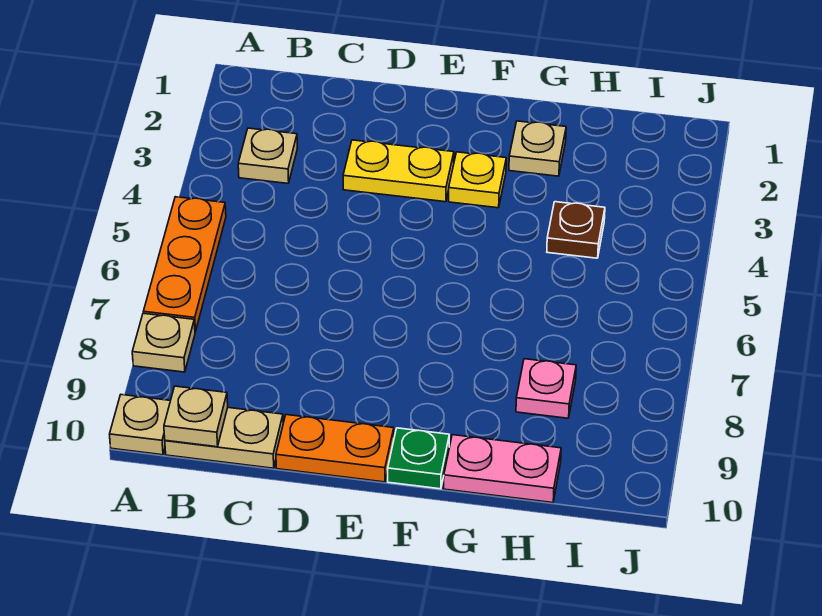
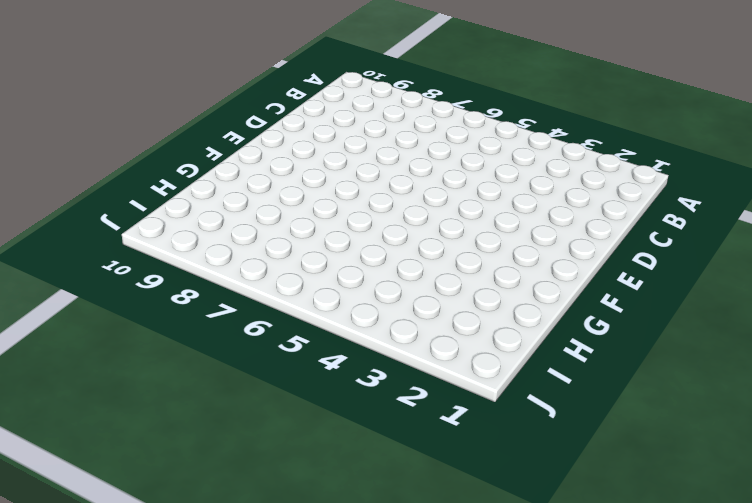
none -> orange plate A5:A7 level 1
none -> tan plate A8 level 1
none -> tan plate A10 level 1

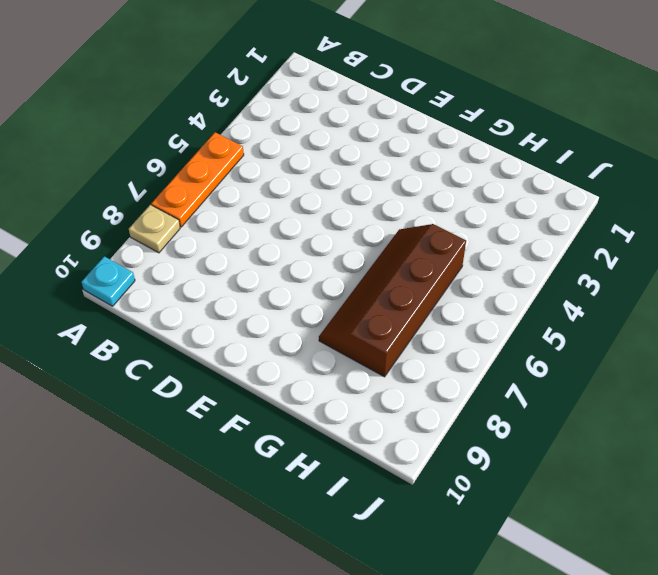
cyan plate A10 level 1 -> tan plate A10 level 1
brown slope G5:H8 level 1 top H -> pink plate H8 level 1
none -> tan plate B3 level 1
none -> tan plate B10:C10 level 1
none -> yellow plate D3:E3 level 1

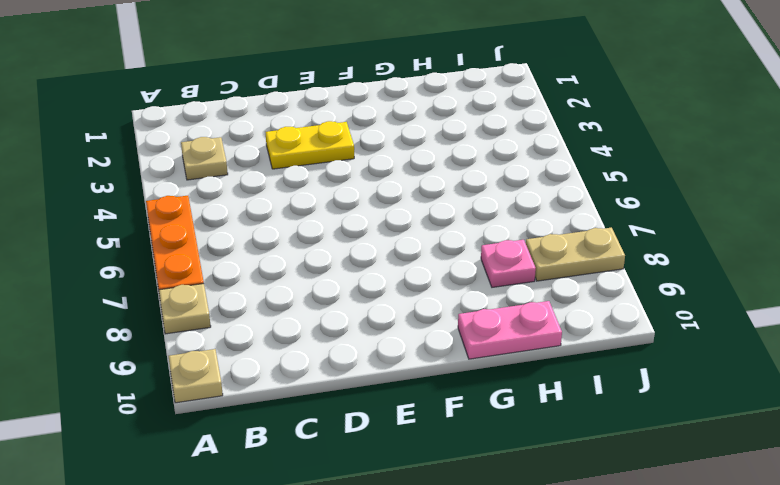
tan plate I8:J8 level 1 -> tan plate B10:C10 level 1
none -> orange plate D10:E10 level 1
none -> yellow plate F3 level 1
none -> green plate F10 level 1

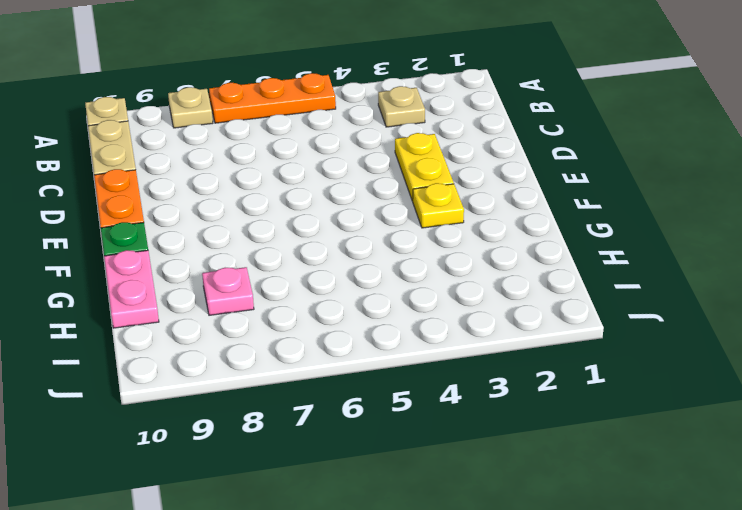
none -> tan plate G2 level 1
none -> brown plate H4 level 1
none -> tan plate B10 level 2

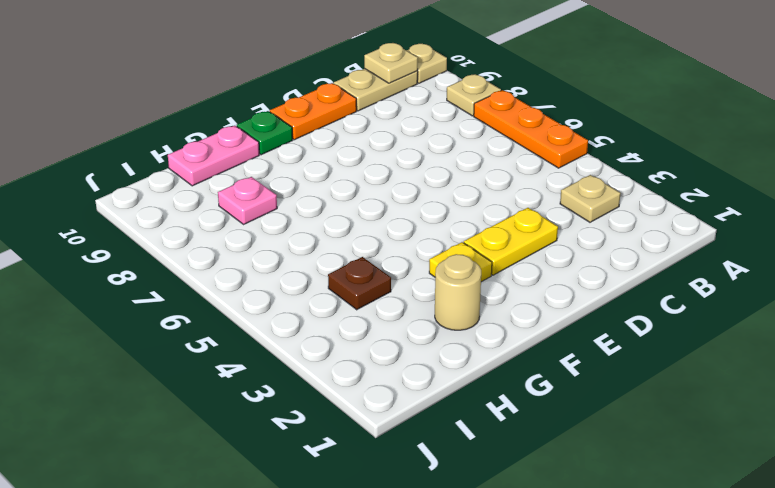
tan round brick G2 level 1 -> tan plate G2 level 1

